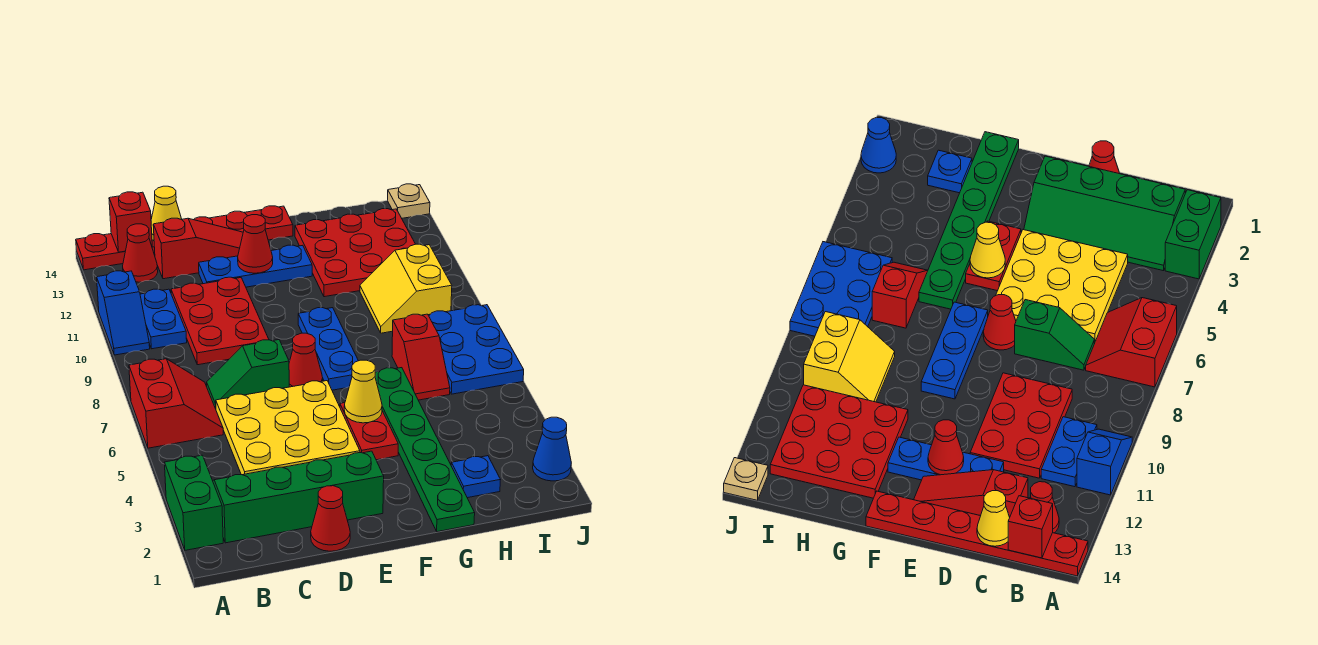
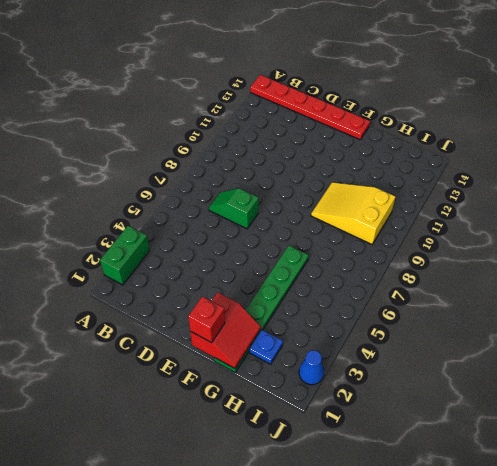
red slope F1:G2 level 2 top F -> red slope A6:B7 level 1 top A
red brick F1 level 3 -> red brick B14 level 2
yellow slope G9:I10 level 1 top I -> yellow slope H9:I10 level 1 top I
none -> blue slope A10:A11 level 1 top 11
none -> green slope B2:E3 level 1 top 2
none -> blue plate B10:B11 level 1

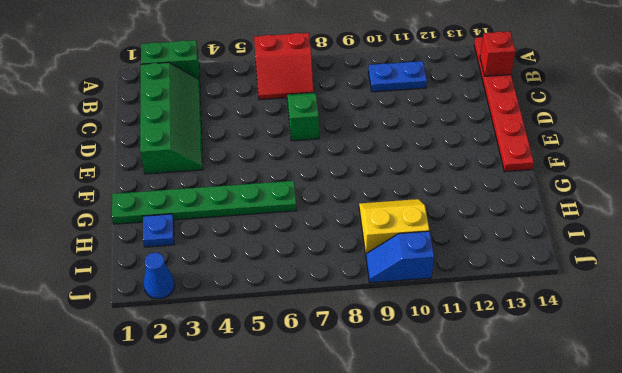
blue slope J9:J10 level 1 top 10 -> blue slope A10:A11 level 1 top 11
none -> red cone B13 level 1
none -> yellow plate C4:E6 level 1
none -> red plate C9:D11 level 1

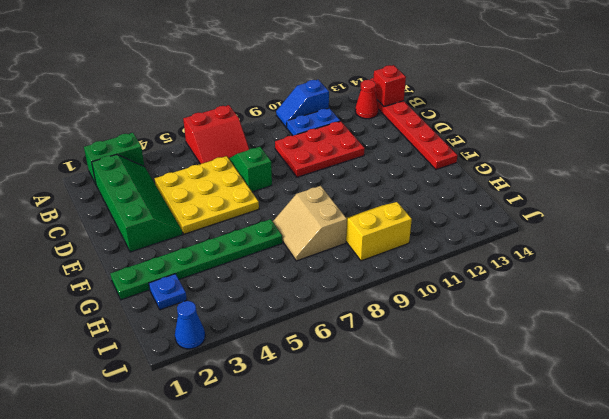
tan slope G7:H8 level 1 top 8 -> red slope H6:H7 level 1 top 7
none -> red slope C13:E13 level 1 top C
none -> red cone D1 level 1
none -> blue plate D12:F12 level 1

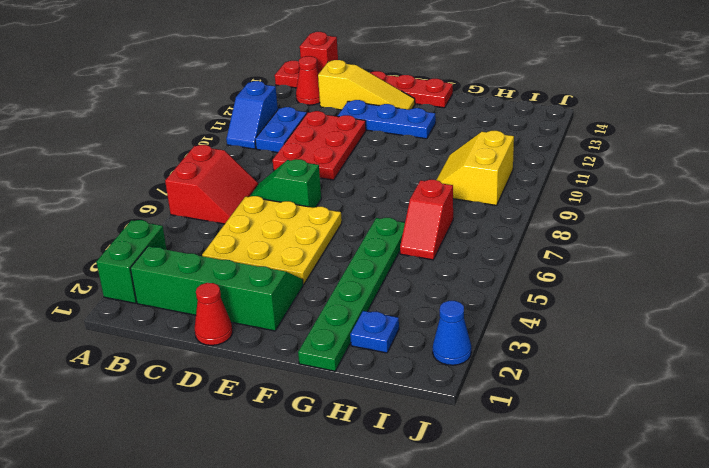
yellow slope C13:E13 level 1 top C -> red slope C13:E13 level 1 top C
none -> red cone E7 level 1
none -> red plate F4:F5 level 1
none -> blue plate F7:F9 level 1

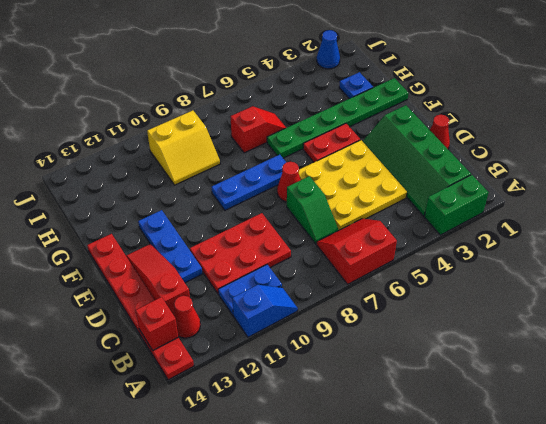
none -> red plate G11:I13 level 1
none -> blue plate I6:J8 level 1
none -> tan plate J14 level 1

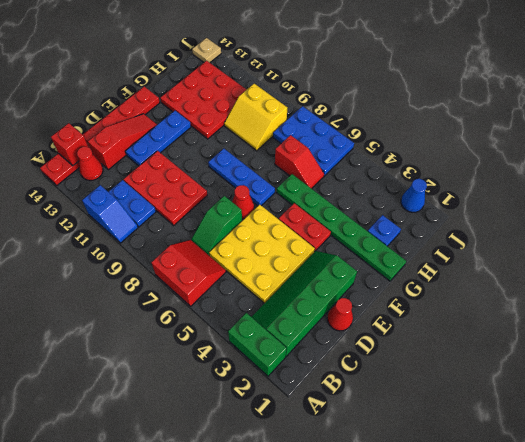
none -> yellow cone C14 level 2
none -> red cone E12 level 2
none -> yellow cone F5 level 2

